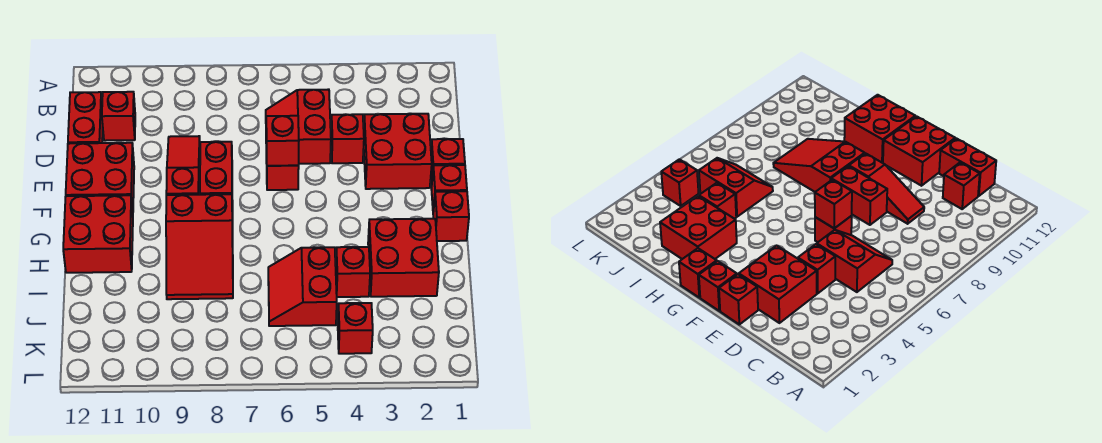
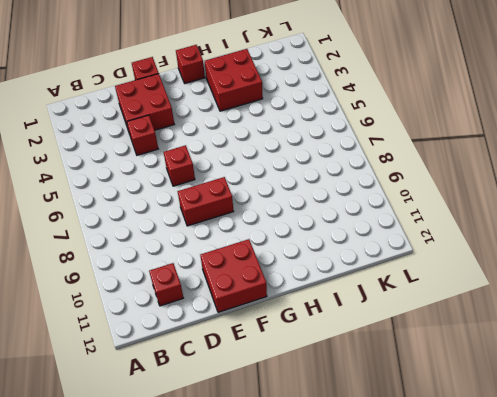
none -> red slope C5:D6 level 1 top 5
none -> red brick C12:D12 level 1
none -> red slope D9:F9 level 1 top F

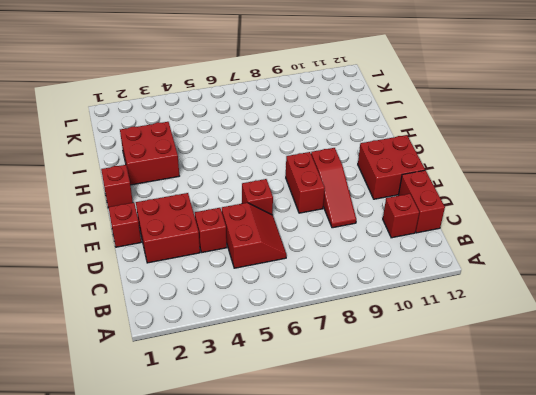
none -> red brick F1 level 1
none -> red slope G8:I9 level 1 top G
none -> red brick G11:H12 level 1

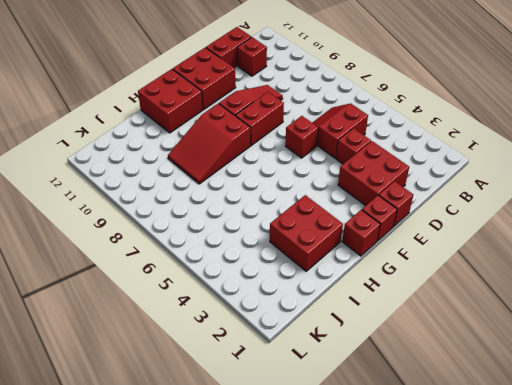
none -> red brick I4 level 1
none -> red slope I5:J6 level 1 top 5
none -> red brick K4 level 1

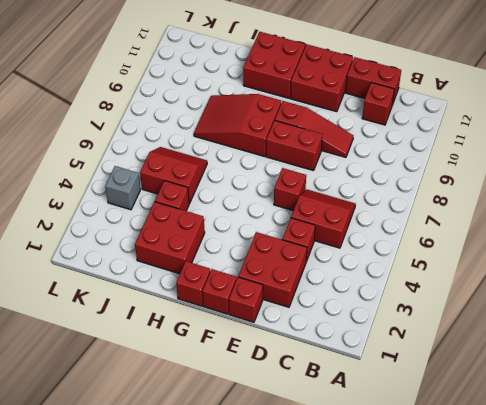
grey brick K4 level 1 -> red brick K4 level 1
none -> red brick E6 level 2

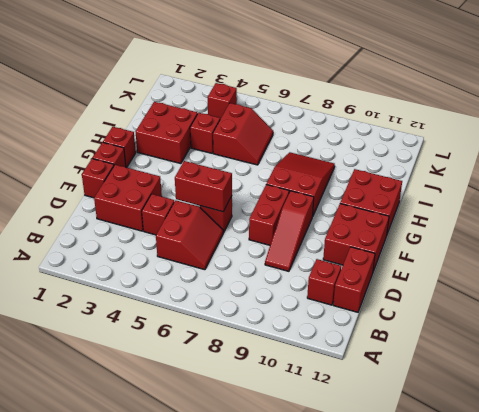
red brick E5:E6 level 2 -> red brick E6 level 2

